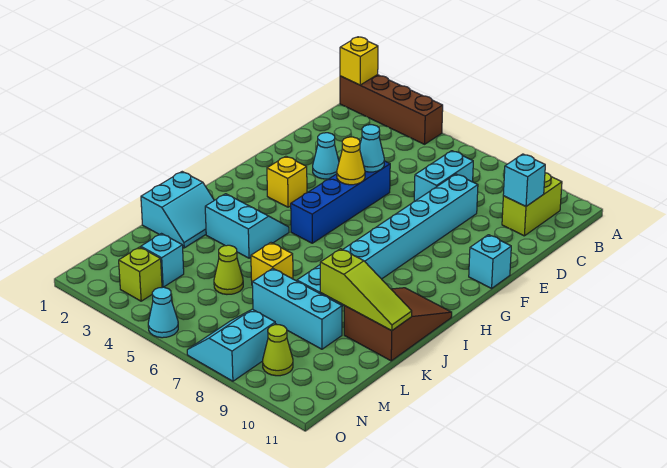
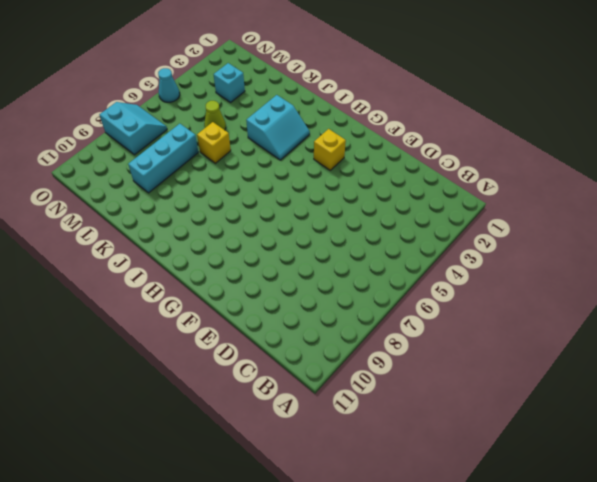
none -> brown brick A1:A4 level 1
none -> lime brick B10:C10 level 1
none -> cyan brick C7:D7 level 1

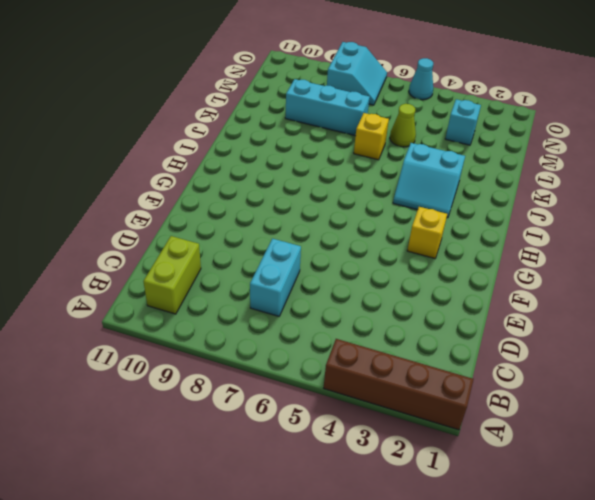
none -> cyan brick D8:K8 level 1
none -> cyan cone E3 level 1
none -> blue brick E5:H5 level 1

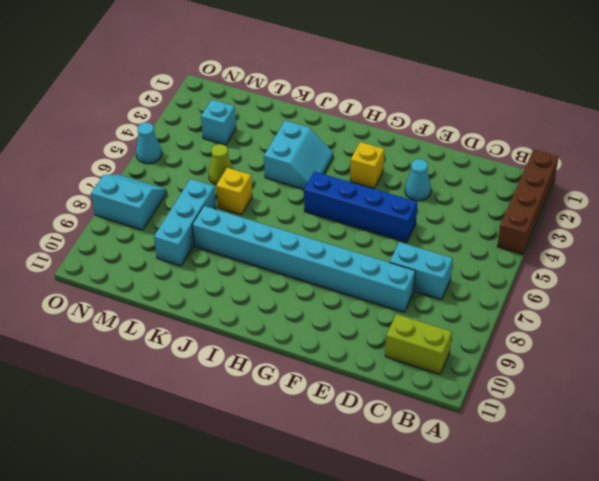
none -> cyan brick F11 level 1
none -> brown slope I10:K11 level 1 top K
none -> cyan slope J1:K2 level 1 top 1

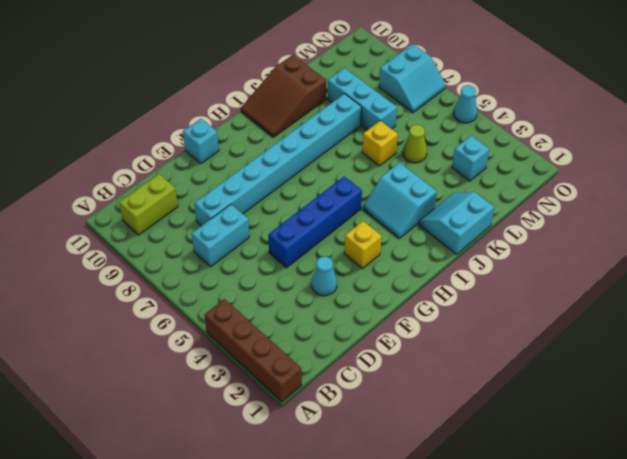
none -> lime brick N3 level 1
none -> lime cone N9 level 1
none -> yellow brick A1 level 2

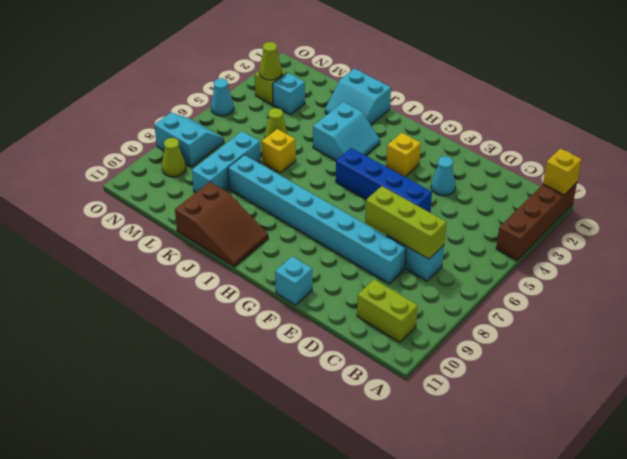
lime brick C7:E7 level 2 -> none
lime cone N3 level 2 -> none
none -> cyan brick C10 level 2
none -> cyan cone E5 level 2
none -> yellow cone F5 level 2

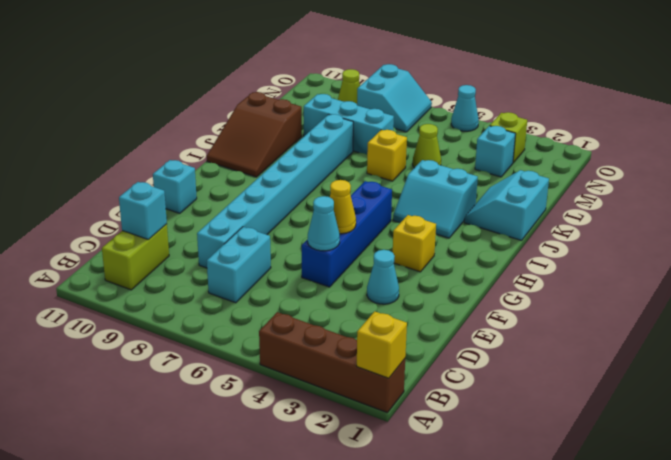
none -> lime slope K9:K11 level 2 top 9

